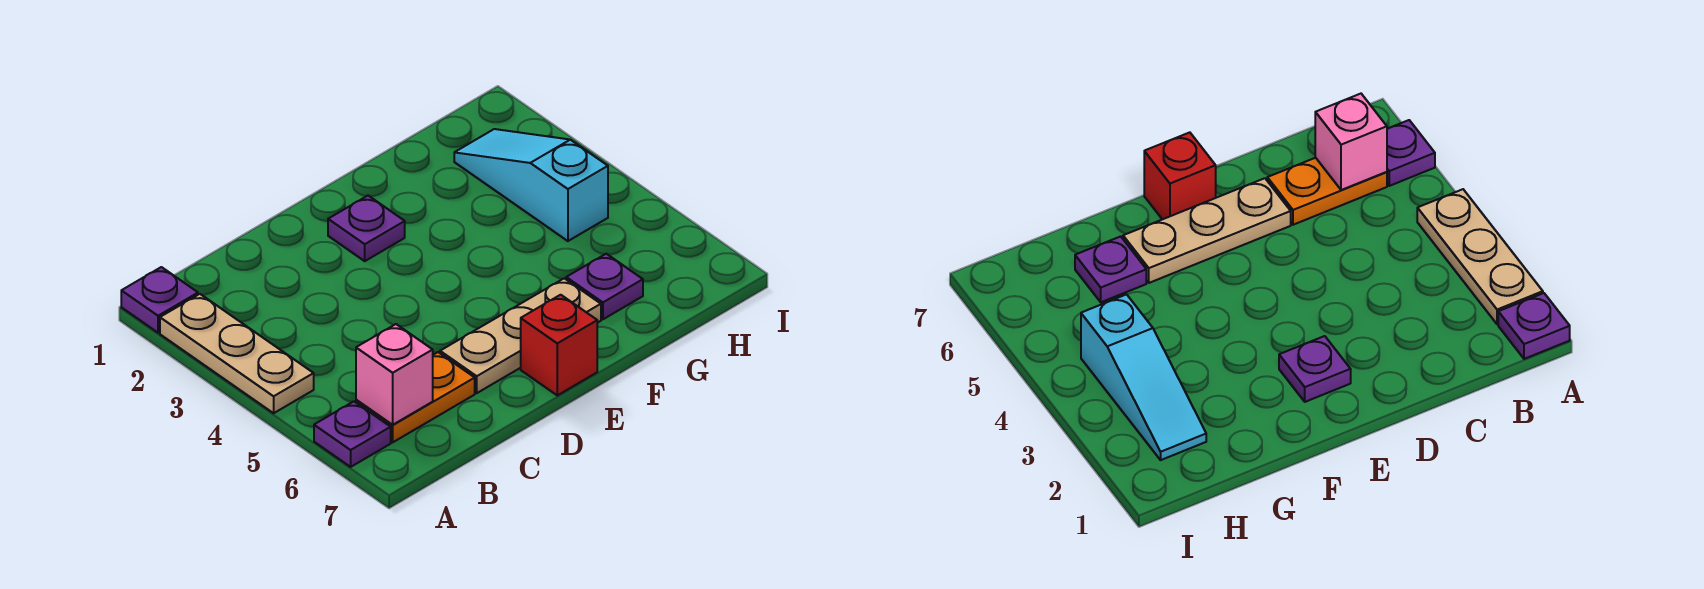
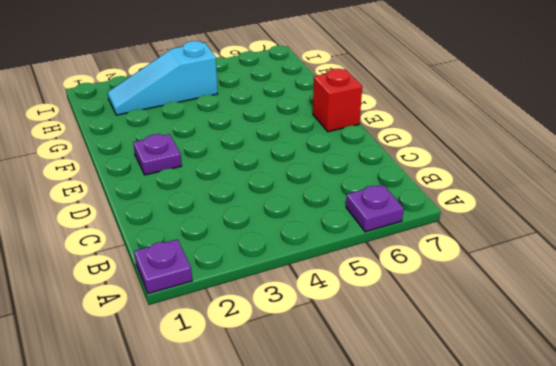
none -> tan plate A2:A4 level 1
none -> orange plate B6:C6 level 1

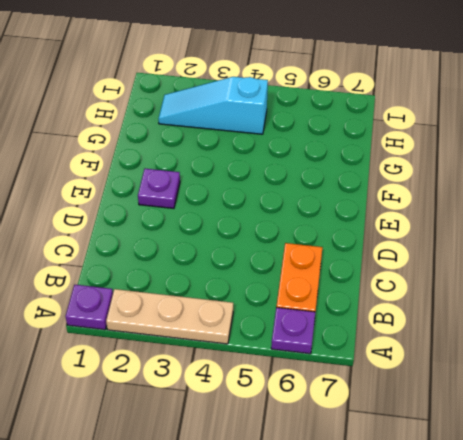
none -> tan plate D6:F6 level 1
none -> red brick E7 level 1

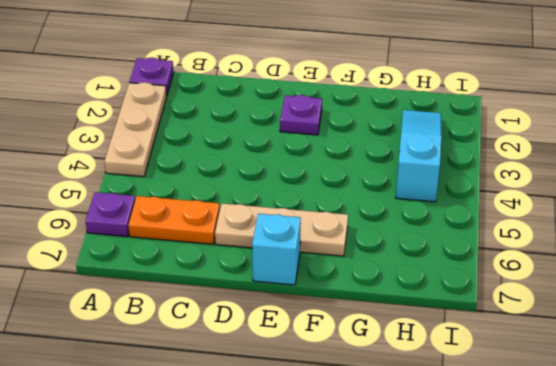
cyan brick E7 level 1 -> red brick E7 level 1
none -> purple plate G6 level 1
none -> pink brick B6 level 2

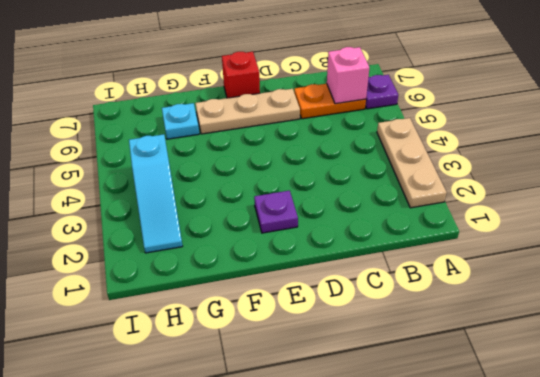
cyan plate G6 level 1 -> purple plate G6 level 1
none -> purple plate A1 level 1

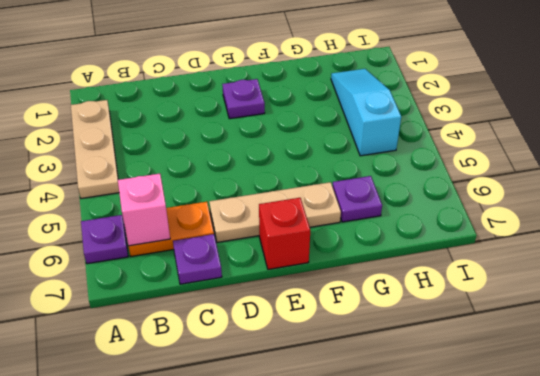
purple plate C7 level 1 -> purple plate A1 level 1

